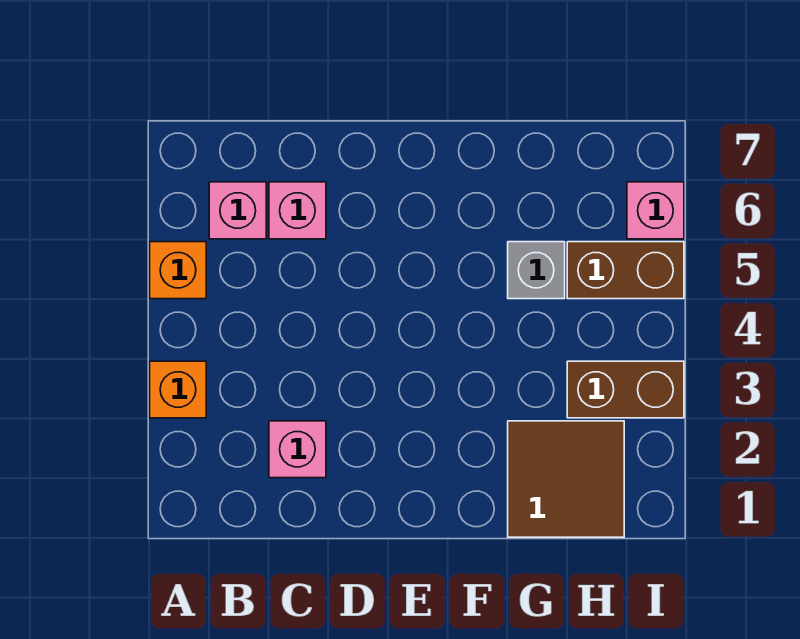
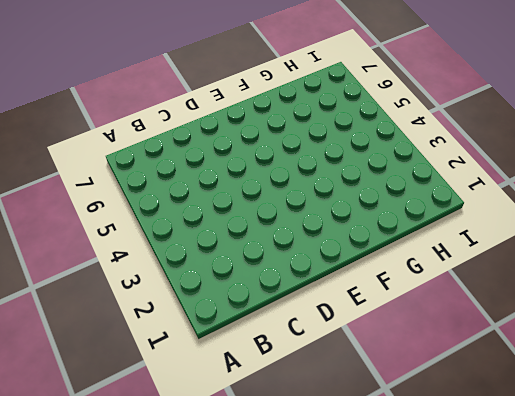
none -> orange brick A3 level 1
none -> orange brick A5 level 1

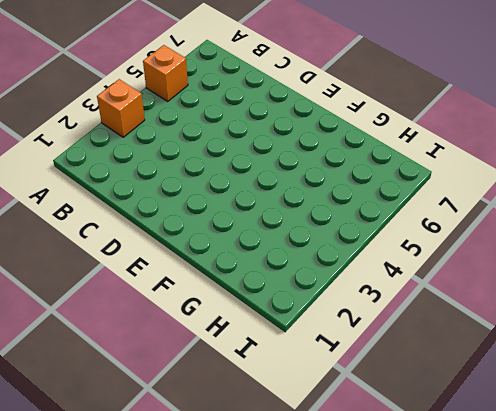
none -> pink brick B6 level 1
none -> pink brick C2 level 1

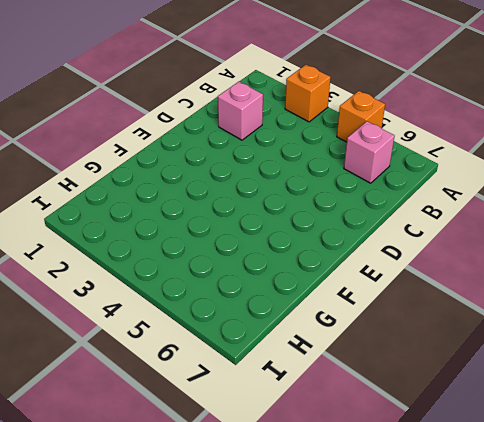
none -> pink brick C6 level 1
none -> brown tile G1:H2 level 1

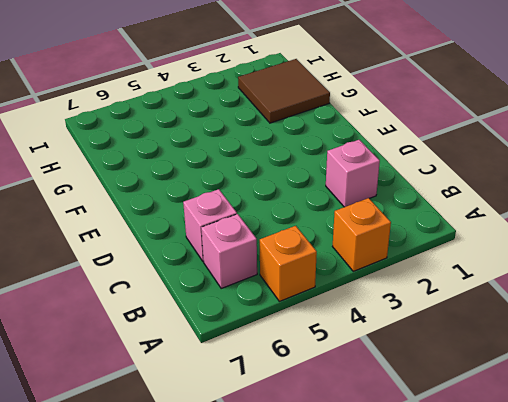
none -> grey brick G5 level 1
none -> brown brick H3:I3 level 1

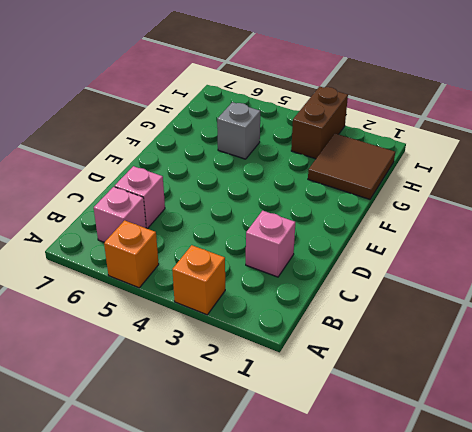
none -> brown brick H5:I5 level 1
none -> pink brick I6 level 1

